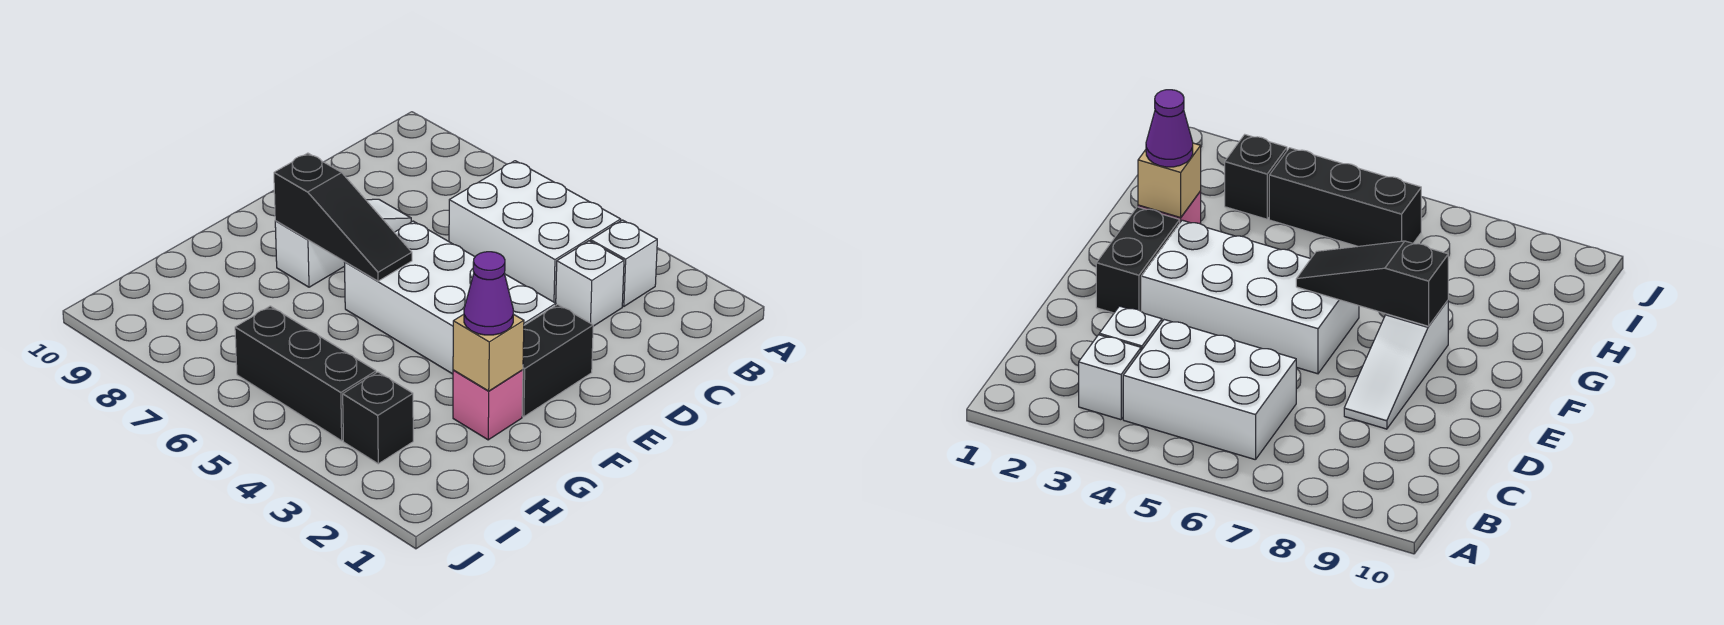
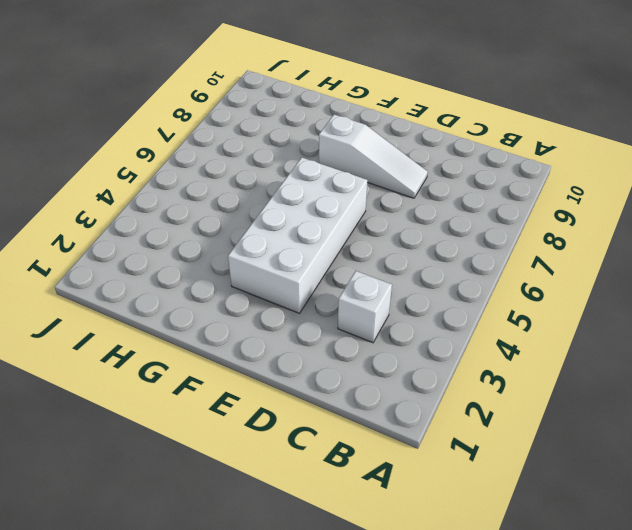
none -> white brick B3 level 1
none -> white brick B4:C6 level 1
none -> black brick E2:F2 level 1

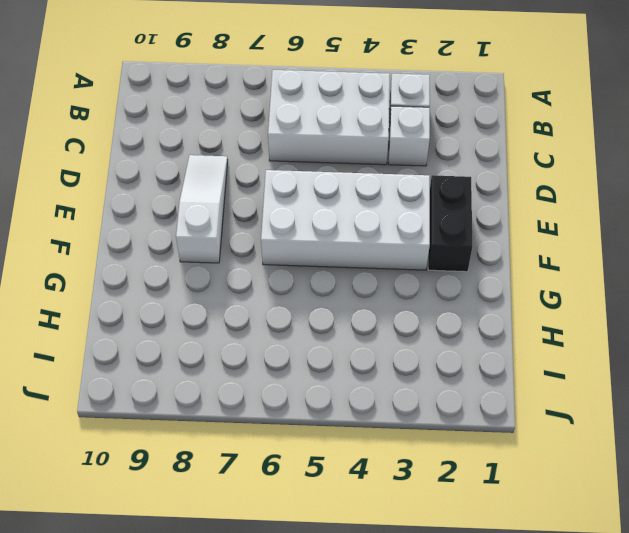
none -> pink brick G2 level 1
none -> black brick I3 level 1
none -> black brick I4:I6 level 1

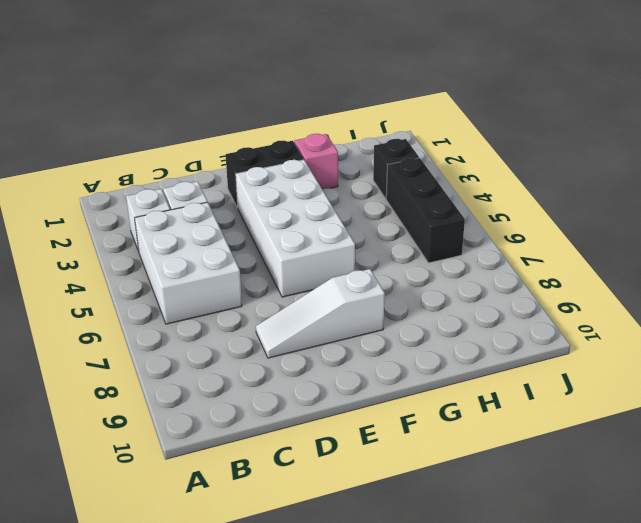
none -> black slope F6:F8 level 2 top 8
none -> tan brick G2 level 2
none -> purple cone G2 level 3

